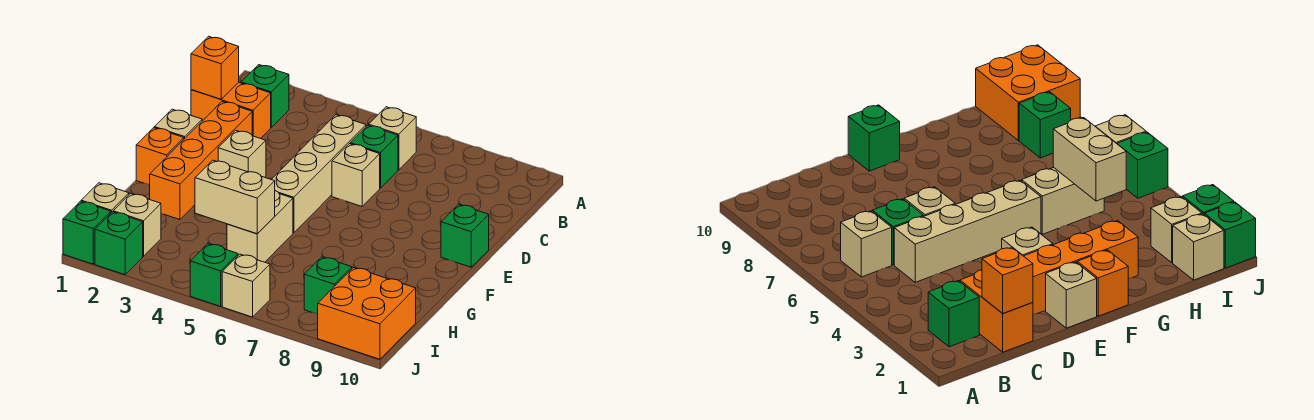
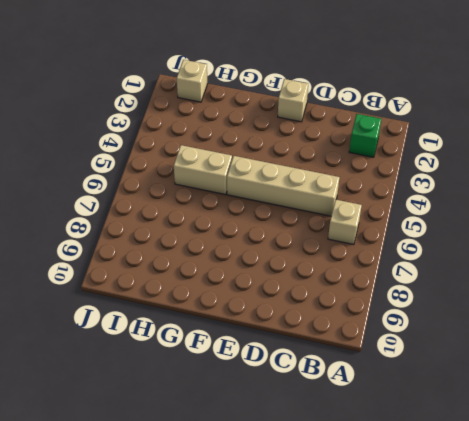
none -> orange brick C1:C2 level 1
none -> green brick C6 level 1
none -> orange brick D2:G2 level 1

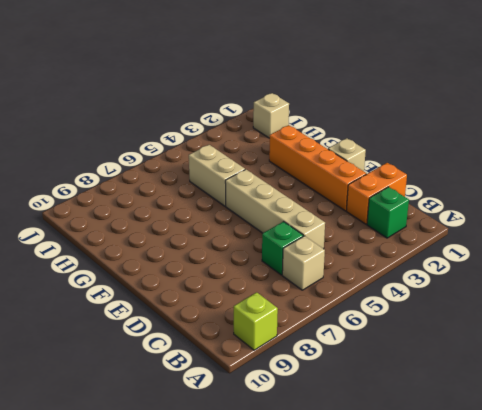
lime brick A9 level 1 -> none
none -> tan brick D6 level 1
none -> tan brick E3 level 1
none -> green brick E10 level 1

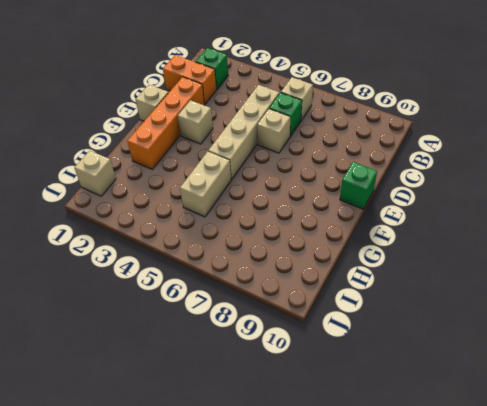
none -> orange brick F1 level 1
none -> tan brick I2 level 1
none -> green brick I8 level 1

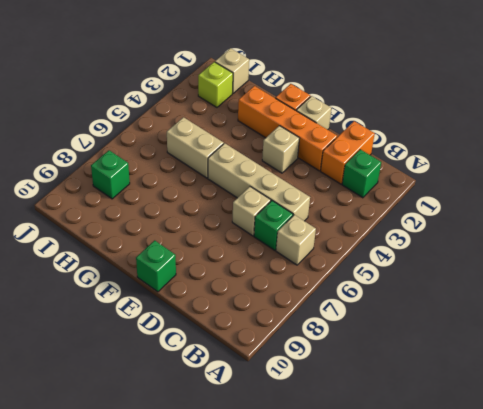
lime brick I2 level 1 -> tan brick I2 level 1
none -> orange brick I9:J10 level 1
none -> green brick J1 level 1
none -> green brick J2 level 1

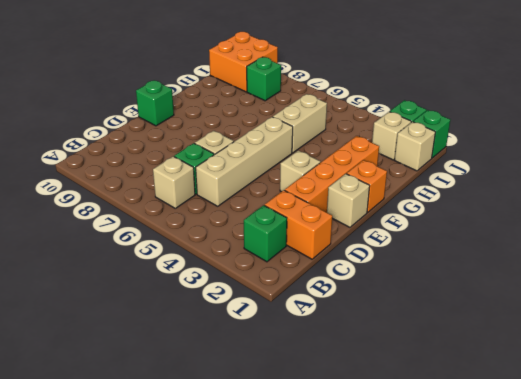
none -> green brick J5 level 1
none -> tan brick J6 level 1
none -> orange brick C1 level 2

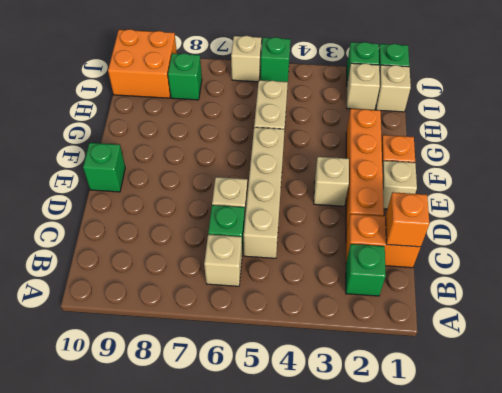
none -> tan brick H4:H5 level 2

